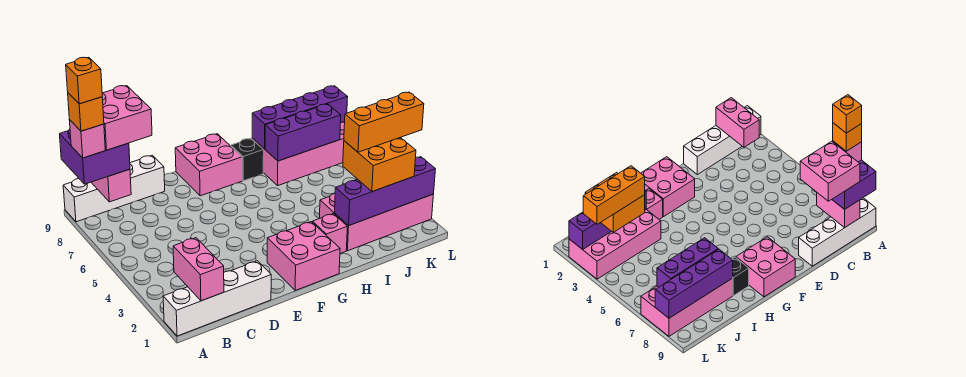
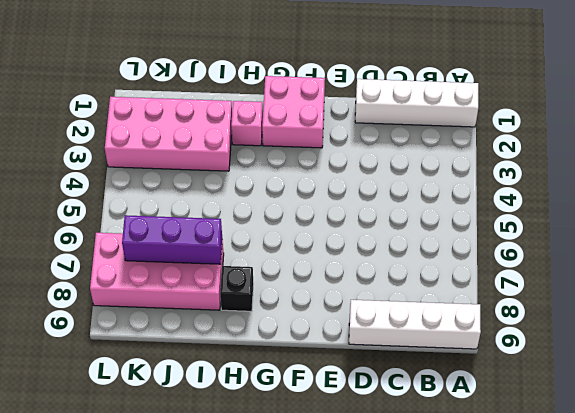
none -> pink brick F8:G9 level 1
none -> pink brick B1:B2 level 2
none -> pink brick B8:B9 level 2

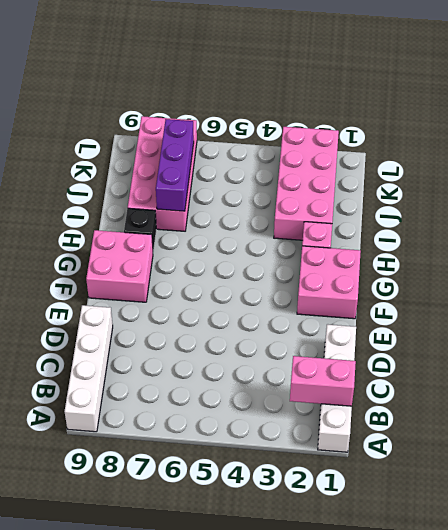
none -> pink brick B8:B9 level 2
none -> purple brick I2:L2 level 2
none -> purple brick I8:L8 level 2

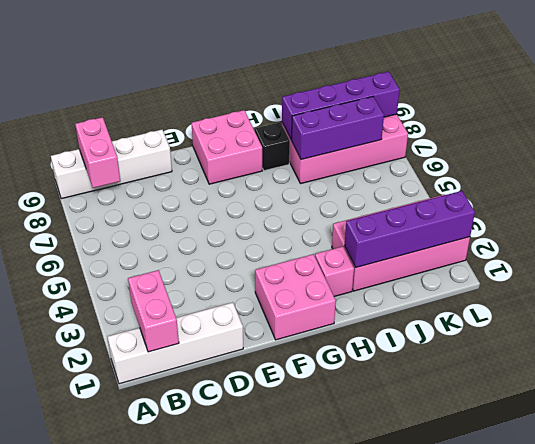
none -> purple brick A8:B9 level 3
none -> orange brick J2:K3 level 3
none -> pink brick A8 level 4

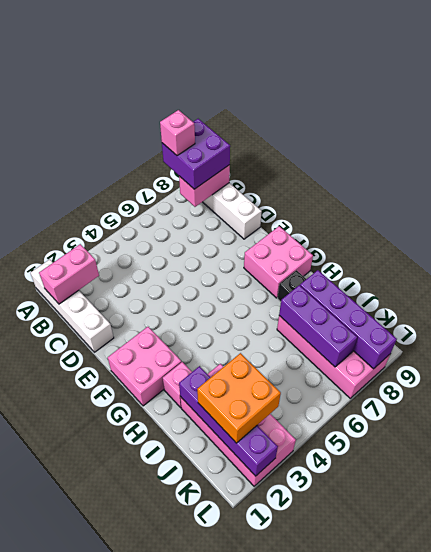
none -> pink brick B8:C9 level 4
none -> orange brick J3:L3 level 4
none -> orange brick A8 level 5

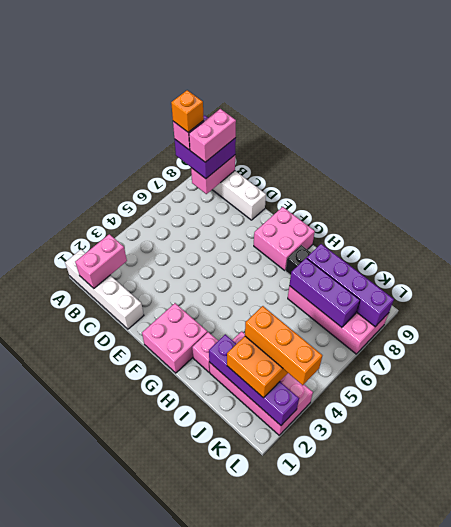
pink brick B8:B9 level 4 -> pink brick B8:C9 level 4
none -> orange brick A8 level 6

